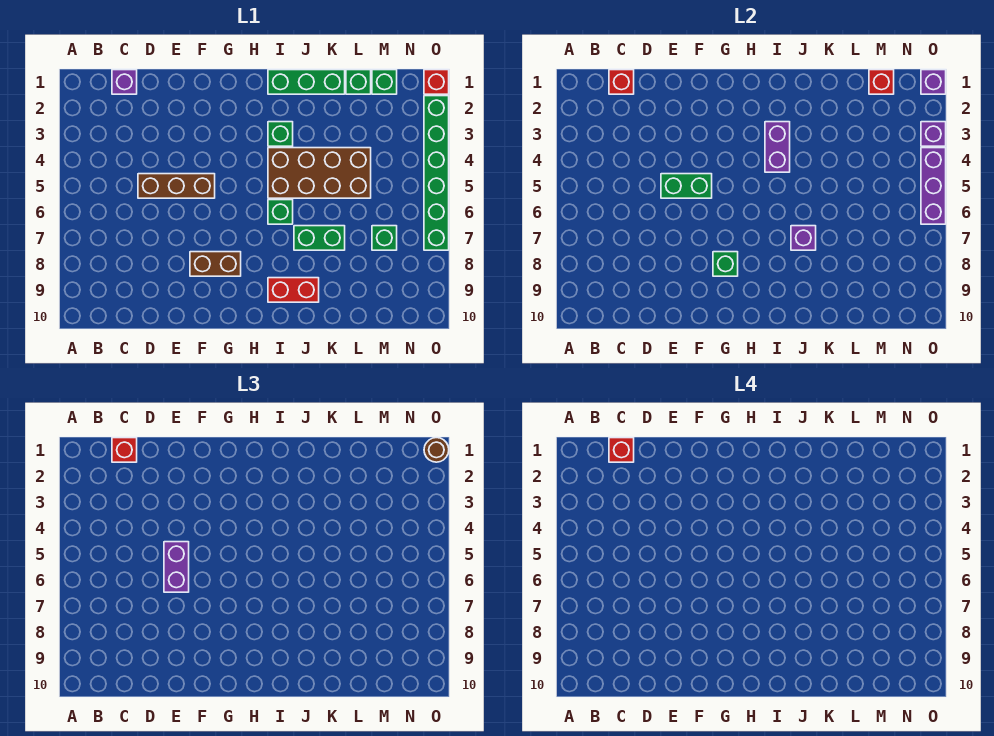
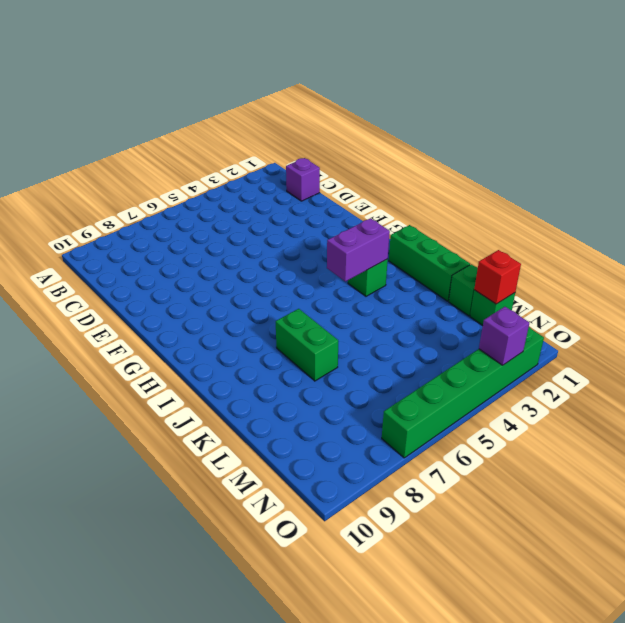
none -> brown brick D5:F5 level 1
none -> brown brick F8:G8 level 1
none -> brown brick I4:L5 level 1

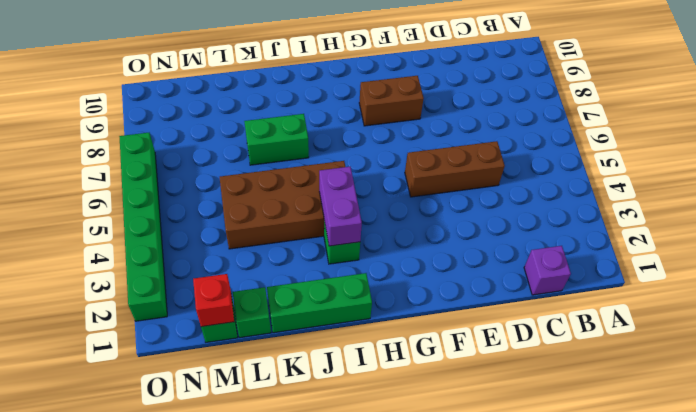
none -> green brick I6 level 1
none -> red brick I9:J9 level 1
none -> green brick M7 level 1

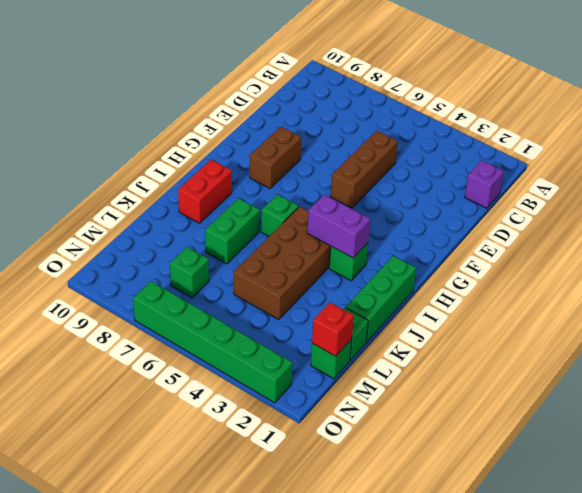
none -> red brick O1 level 1
none -> red brick C1 level 2
none -> green brick E5:F5 level 2

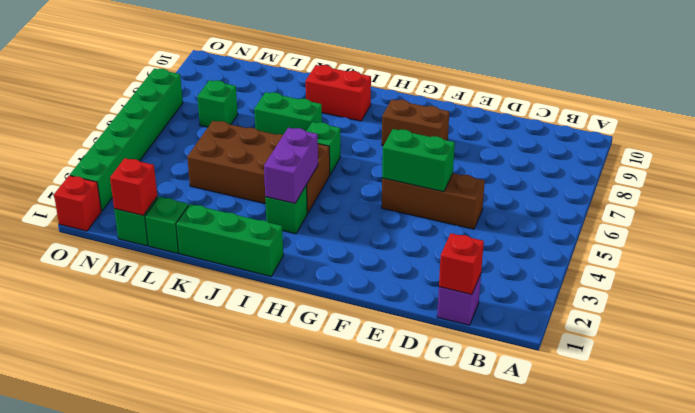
none -> green brick G8 level 2
none -> purple brick J7 level 2
none -> purple brick O1 level 2

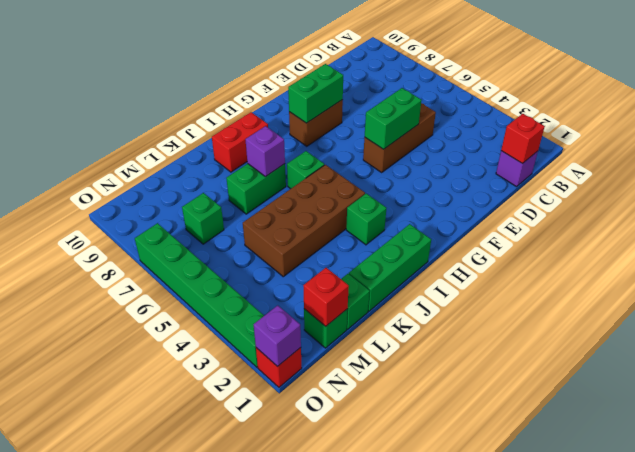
green brick F8:G8 level 2 -> green brick G8 level 2
none -> purple brick I3:I4 level 2
none -> purple brick O3 level 2
none -> purple brick O4:O6 level 2

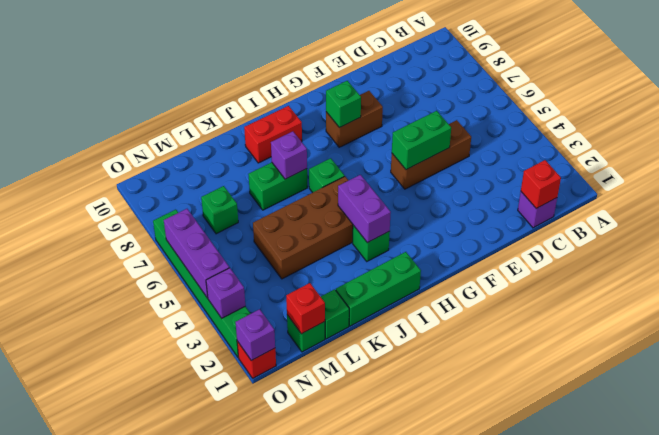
none -> red brick C1 level 3
none -> purple brick E5:E6 level 3
none -> brown round brick O1 level 3

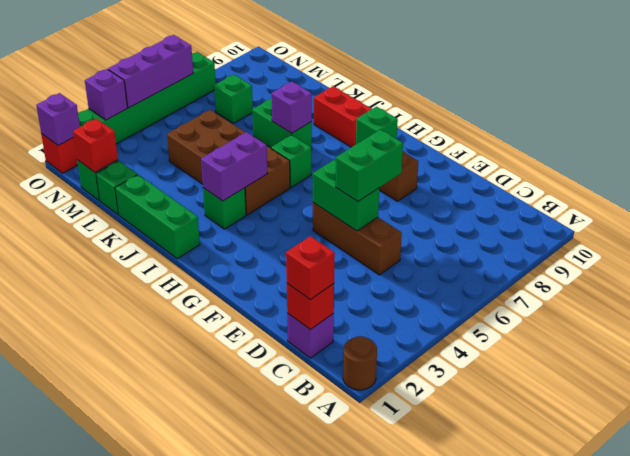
brown round brick A1 level 1 -> brown round brick O1 level 3
green brick E5:E6 level 3 -> purple brick E5:E6 level 3
none -> red brick C1 level 4

